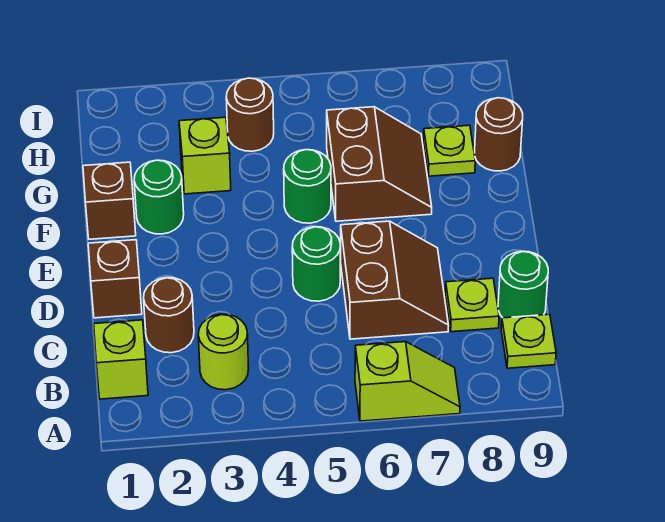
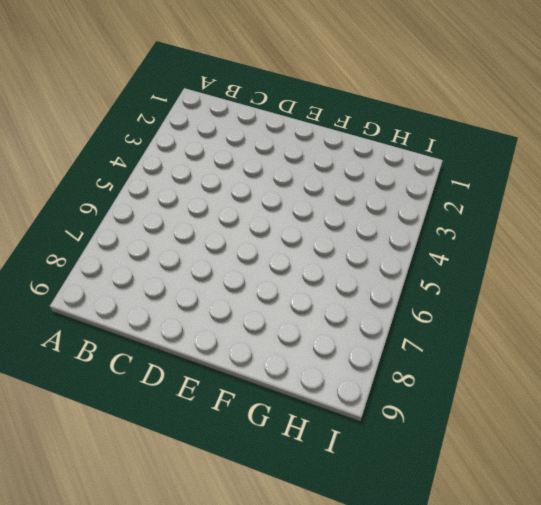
none -> lime slope A6:A7 level 1 top 6
none -> lime brick B1 level 1
none -> lime round brick B3 level 1

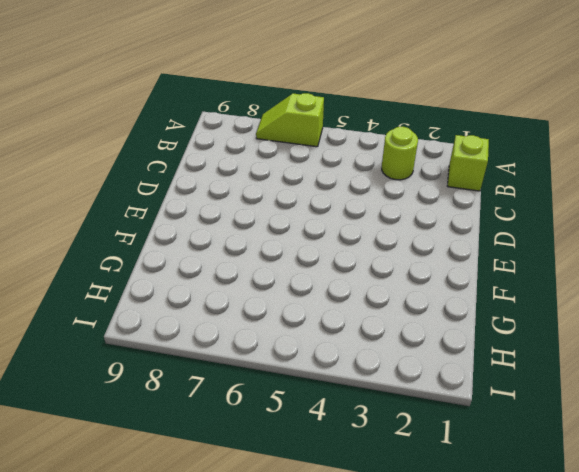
none -> lime plate B9 level 1
none -> brown round brick C2 level 1
none -> brown slope C6:D7 level 1 top 6

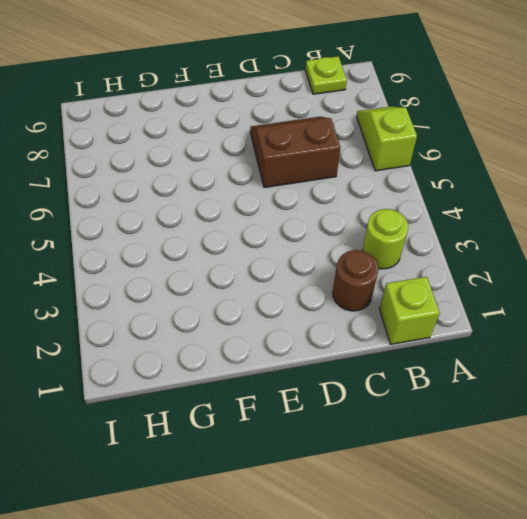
none -> lime plate C8 level 1
none -> green round brick C9 level 1
none -> brown brick D1 level 1

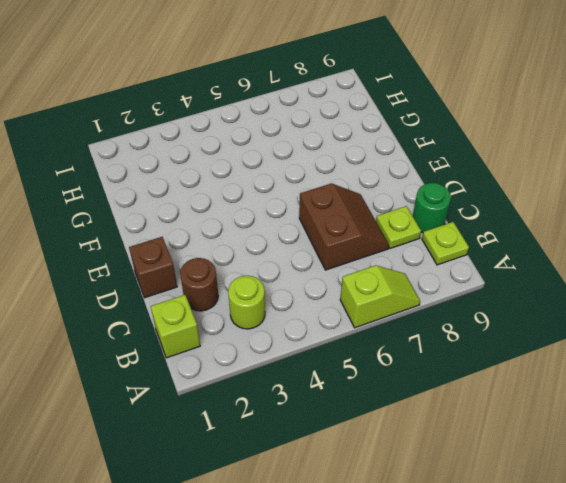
none -> green round brick D5 level 1
none -> brown brick F1 level 1
none -> green round brick F2 level 1

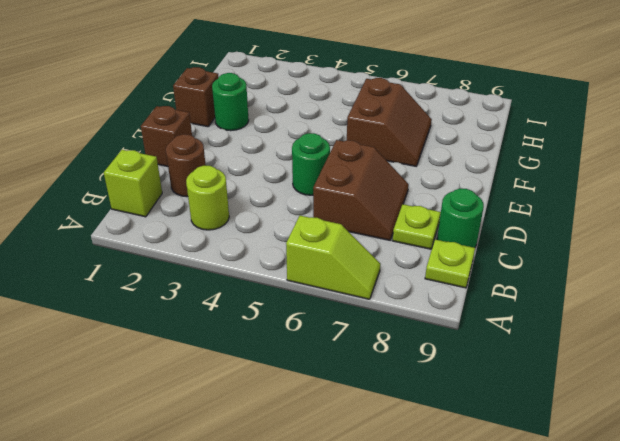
none -> green round brick F5 level 1
none -> lime brick G3 level 1
none -> lime plate G8 level 1

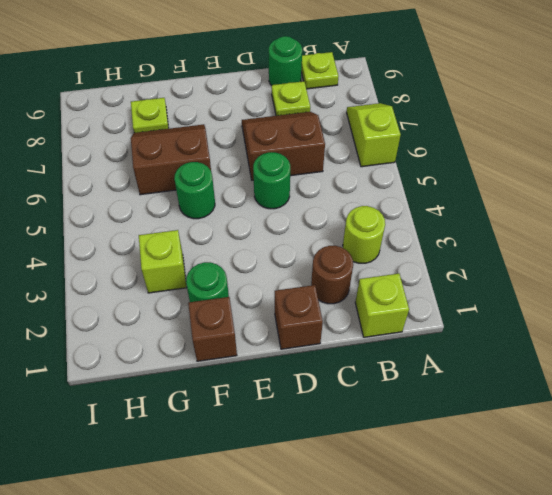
none -> brown round brick G9 level 1
none -> brown round brick H4 level 1

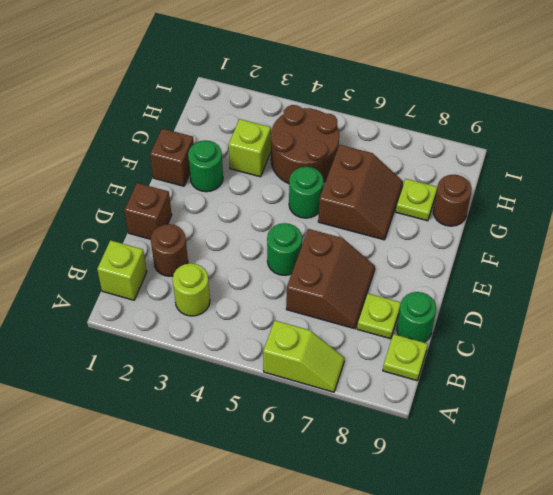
brown round brick G4:H5 level 1 -> brown round brick H4 level 1

